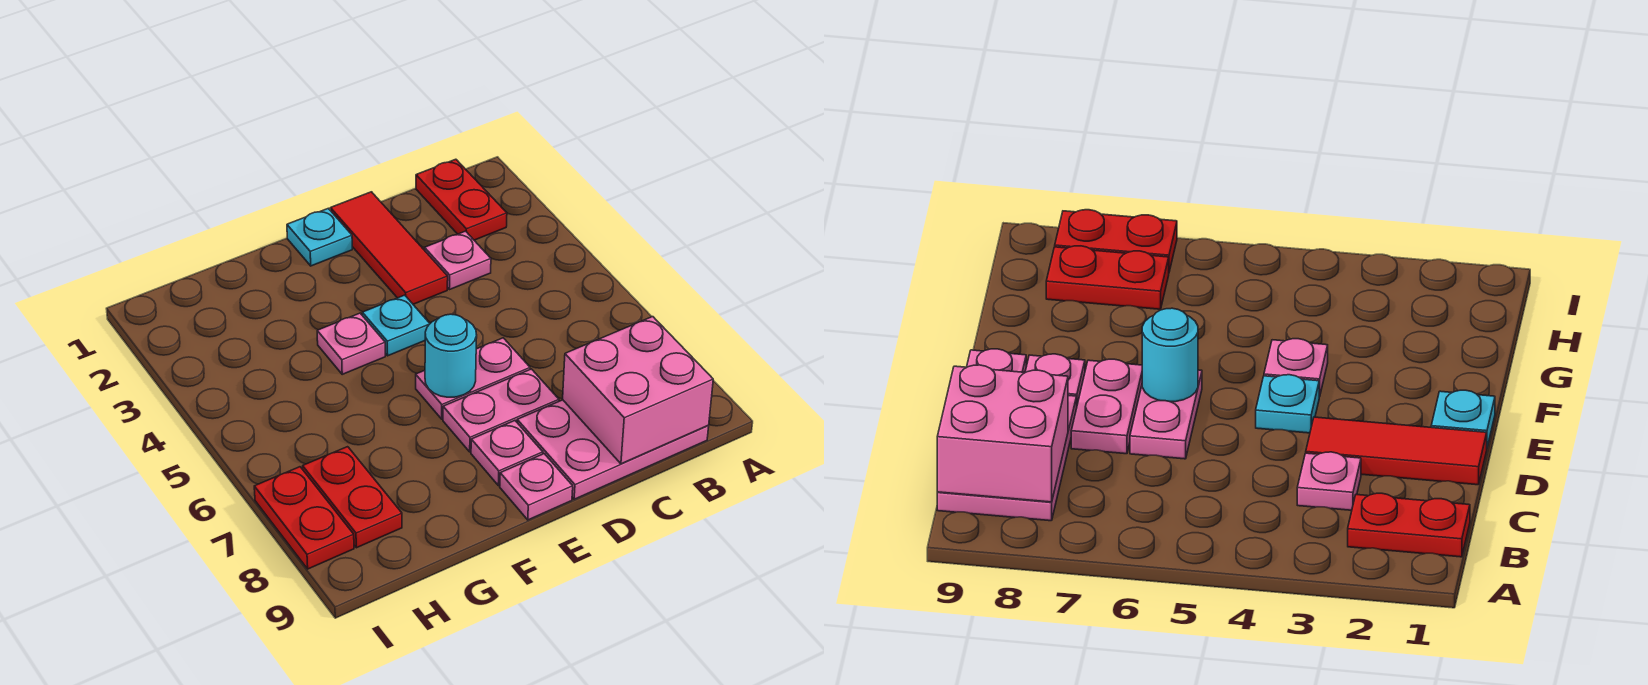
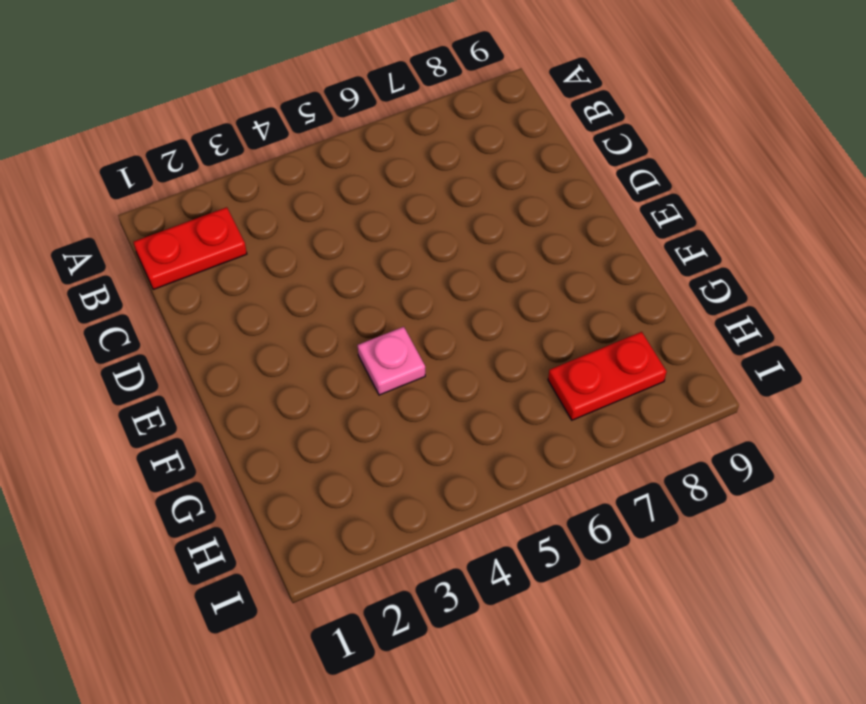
none -> pink plate B8:D9 level 1
none -> pink plate C3 level 1
none -> red tile D1:D3 level 1

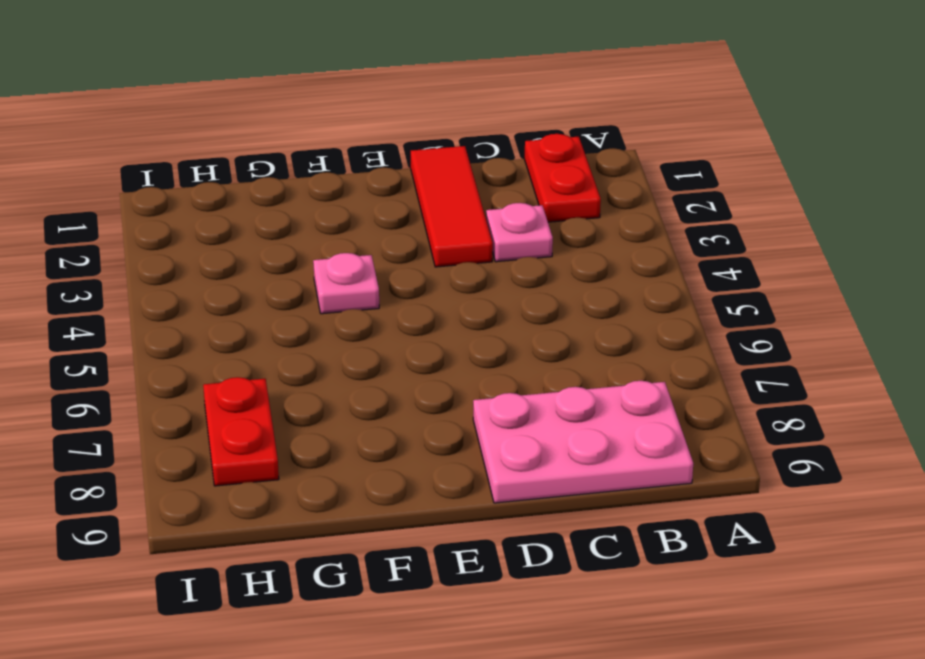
none -> pink plate D6:E6 level 1
none -> pink plate D7:E7 level 1
none -> cyan plate E1 level 1

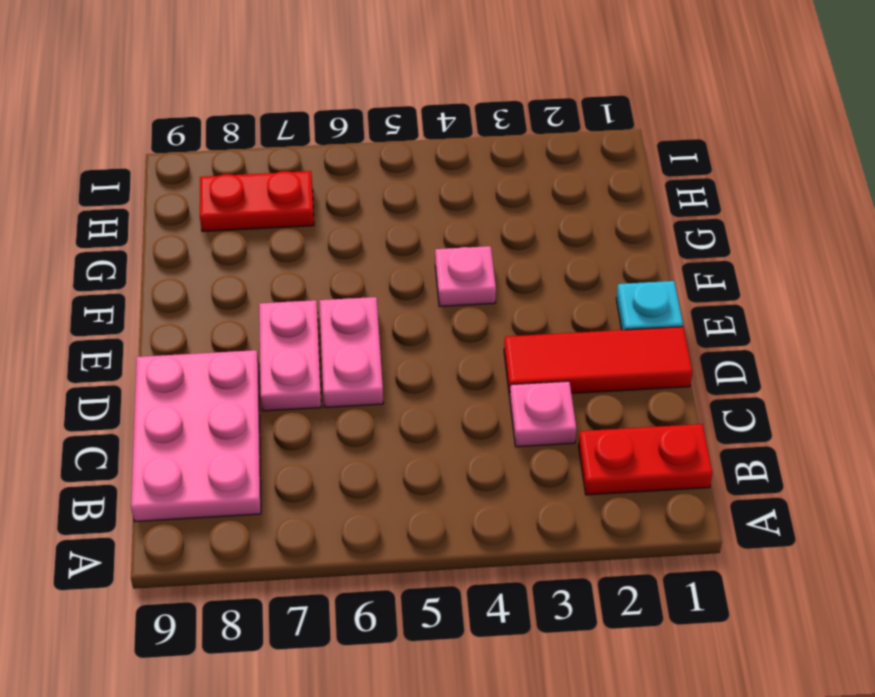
none -> cyan plate E4 level 1
none -> pink plate E8 level 1
none -> pink plate E9 level 1

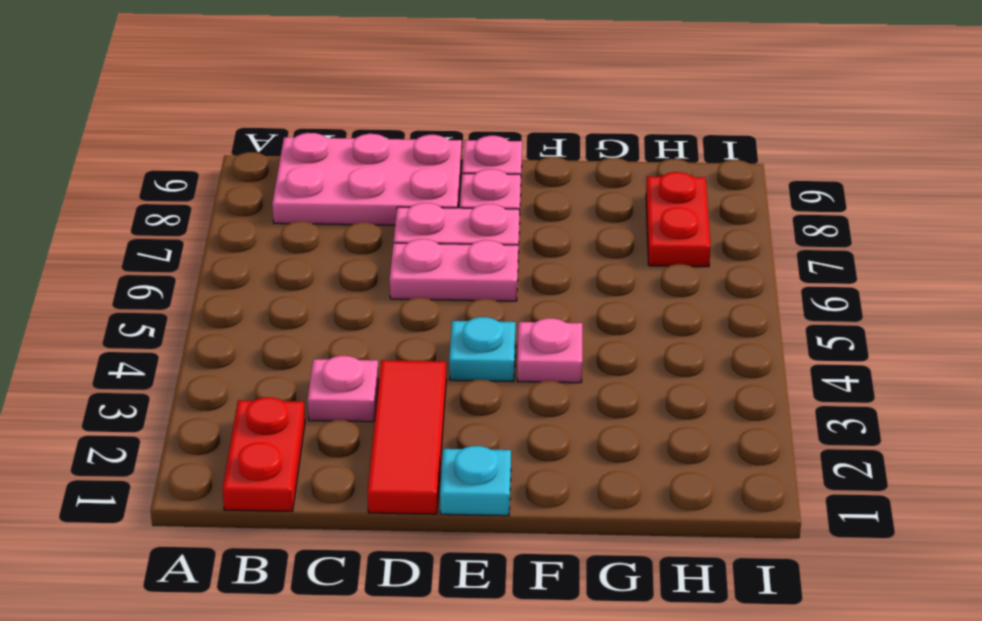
none -> red plate I7:I8 level 1
none -> pink brick B8:C9 level 2
none -> cyan round brick E6 level 2

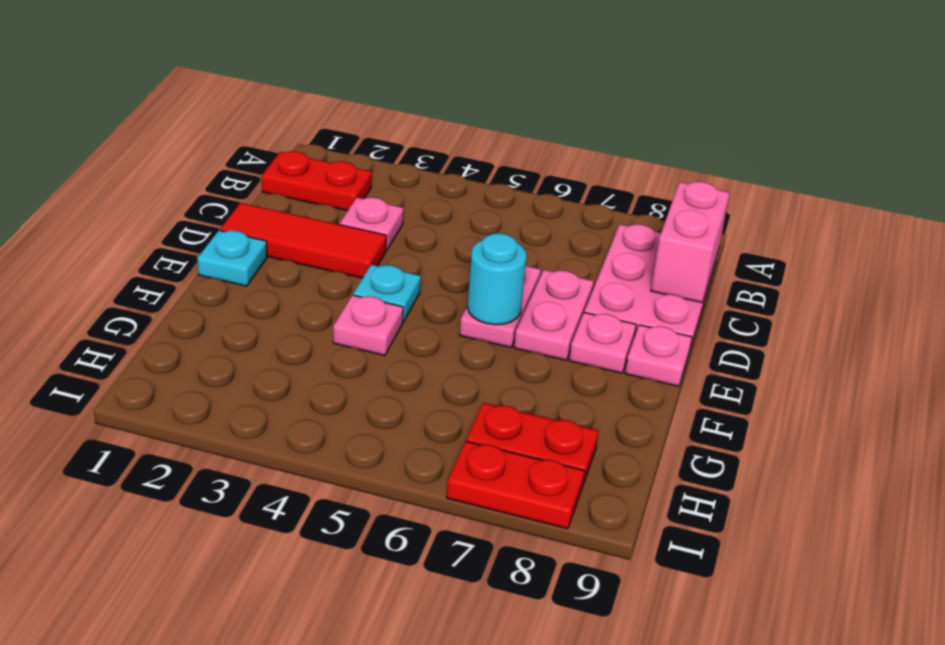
pink brick B9:C9 level 2 -> pink brick B8:C9 level 2

